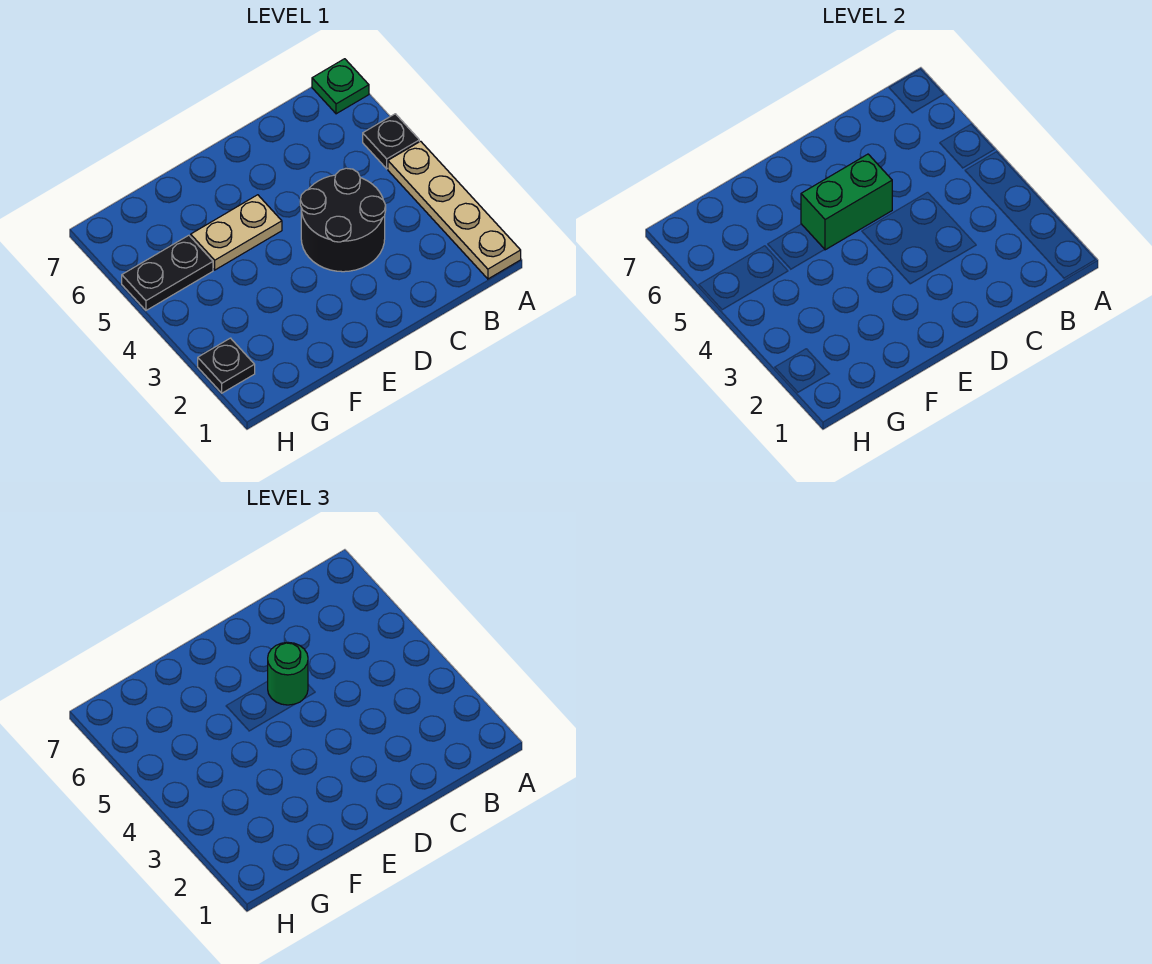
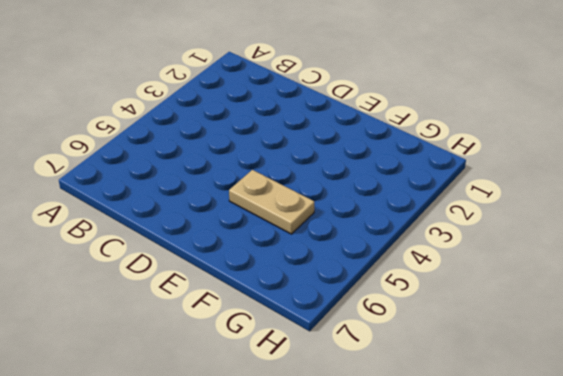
none -> tan plate A1:A4 level 1
none -> black plate A5 level 1

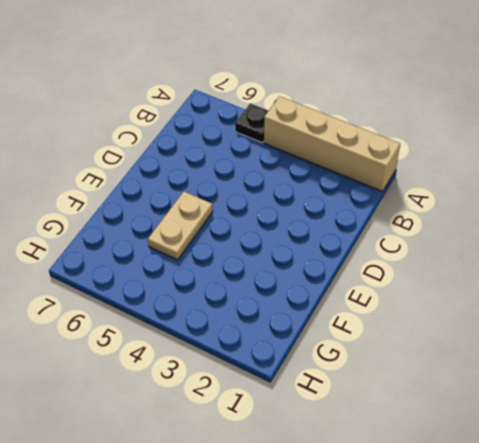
tan brick A1:A4 level 1 -> tan plate A1:A4 level 1
none -> green plate A7 level 1
none -> black round brick C3:D4 level 1

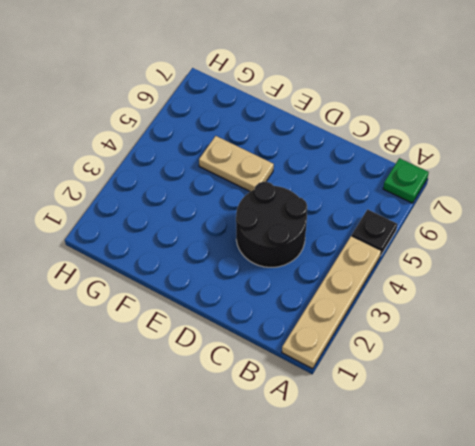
none -> black plate G5:H5 level 1
none -> black plate H2 level 1

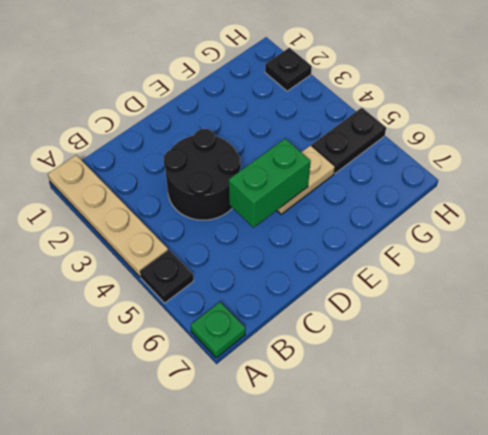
none -> green round brick D5 level 3

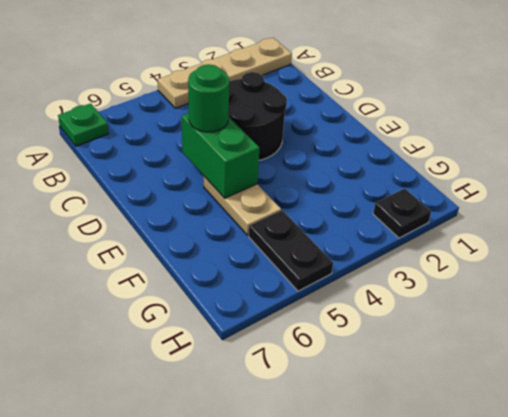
none -> black plate A5 level 1

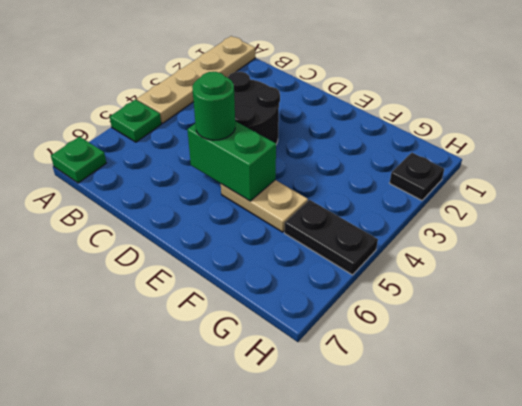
green plate A5 level 1 -> black plate A5 level 1

